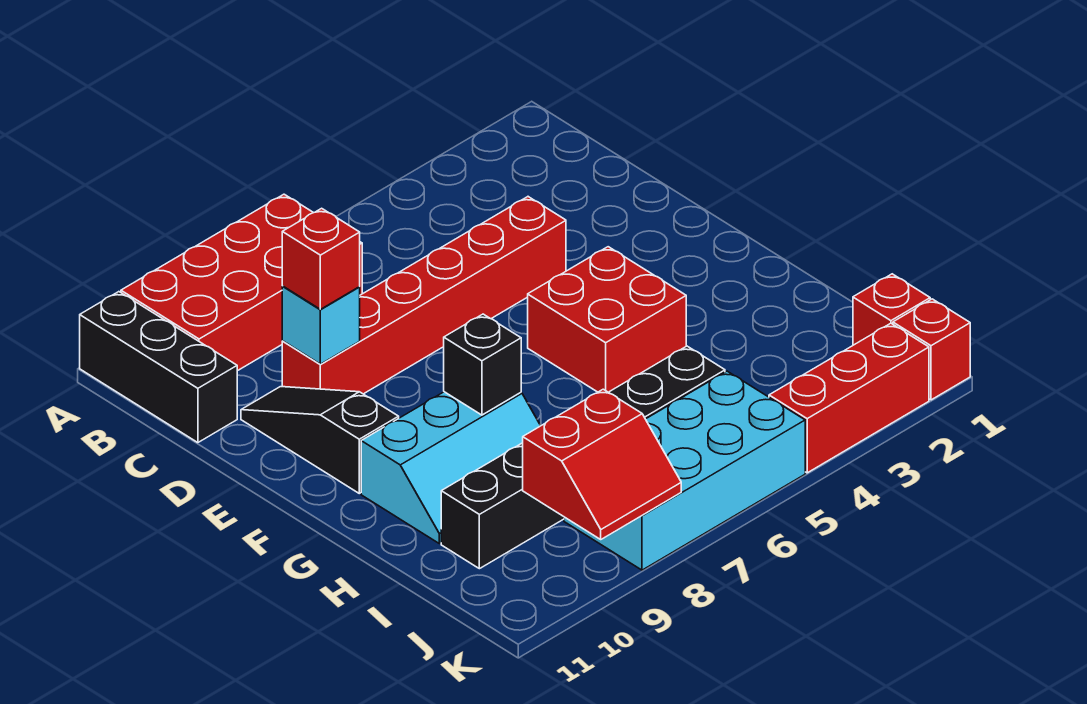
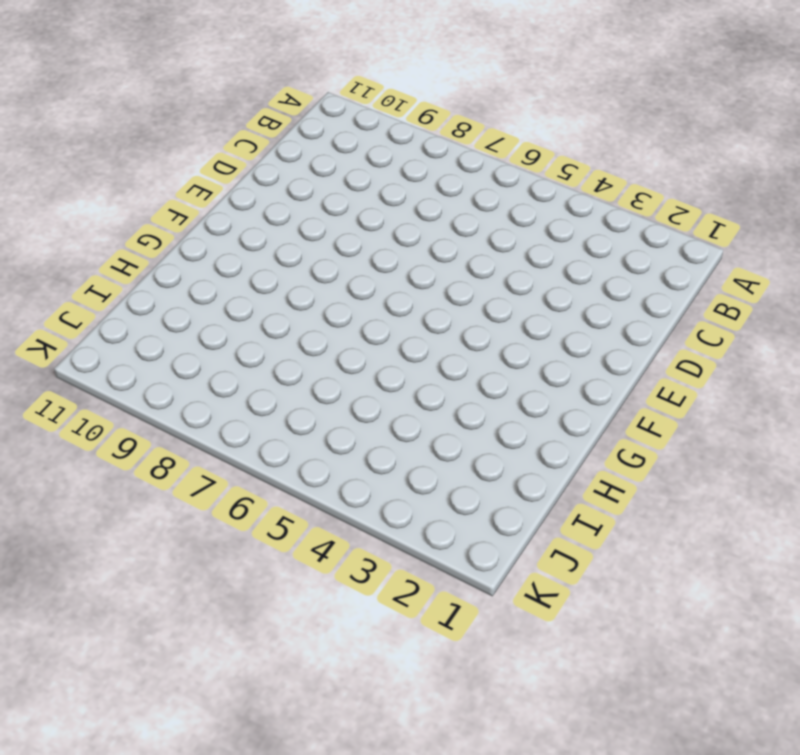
none -> red brick A7:B10 level 1
none -> black brick A11:C11 level 1
none -> red brick D4:D9 level 1

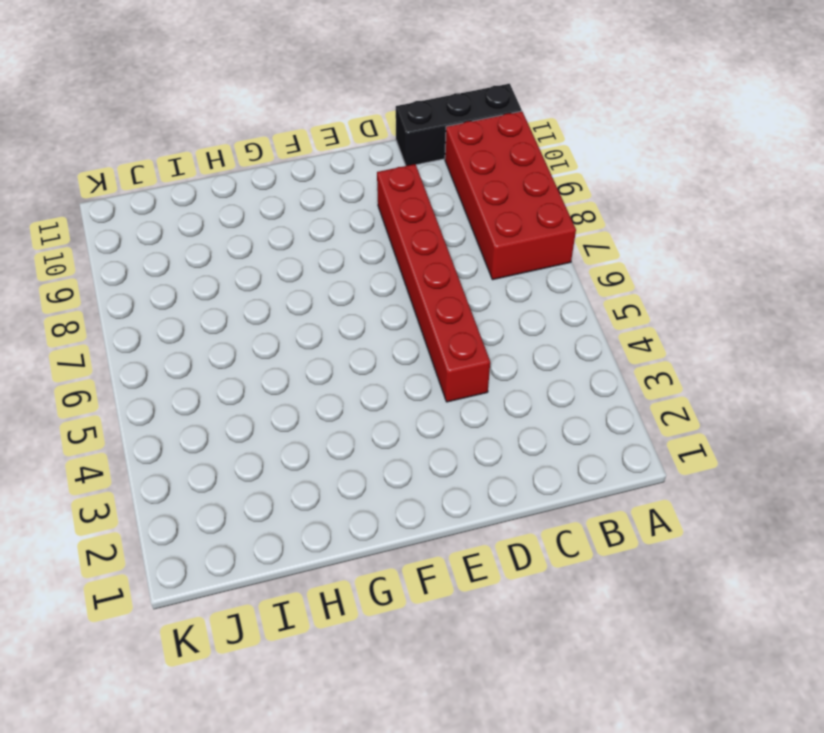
none -> black slope D10:F10 level 1 top F
none -> red brick F4:G5 level 1
none -> cyan slope G8:H10 level 1 top G

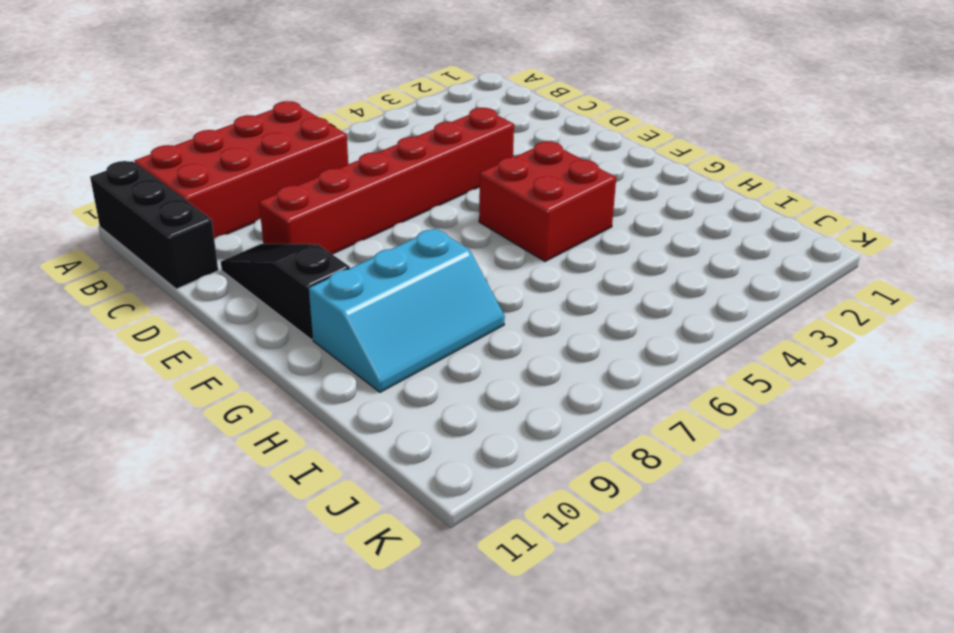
none -> black brick I5:I10 level 1
none -> red brick J1 level 1
none -> cyan brick J5:K8 level 1

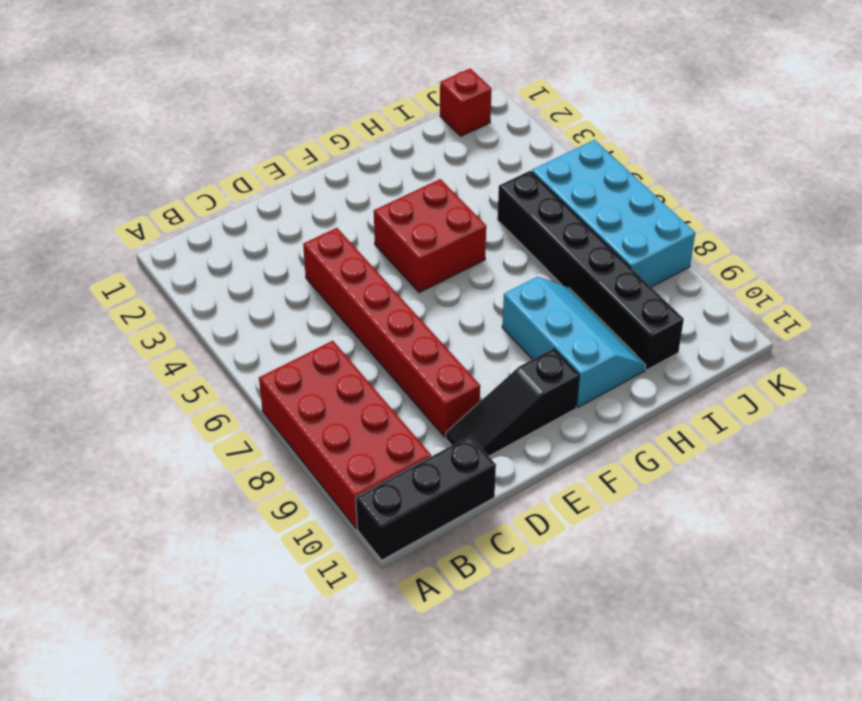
none -> red brick K1 level 1
none -> red brick K2:K4 level 1
none -> cyan brick D9 level 2

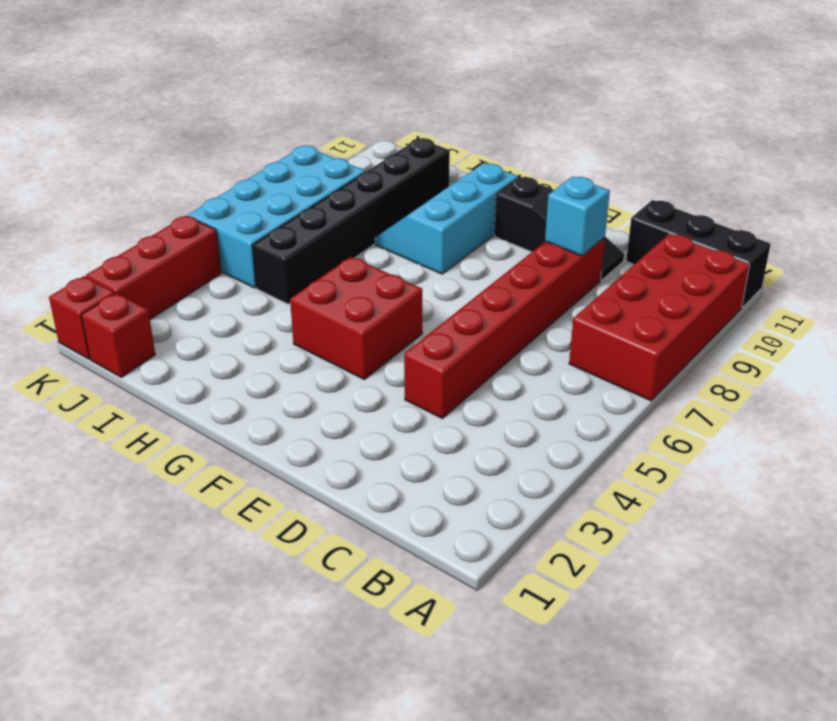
none -> black brick G8 level 2
none -> red slope J8:K9 level 2 top J
none -> red brick D9 level 3

